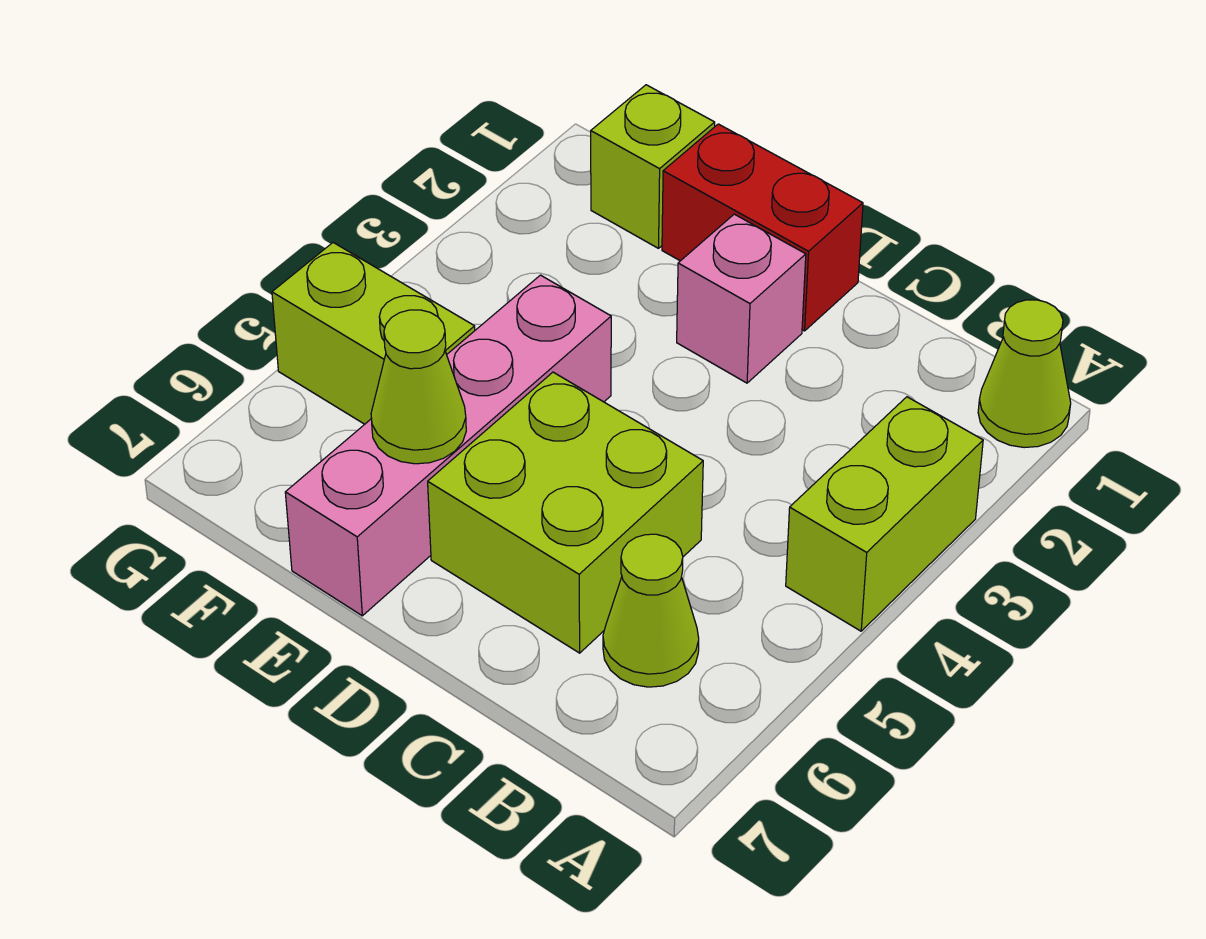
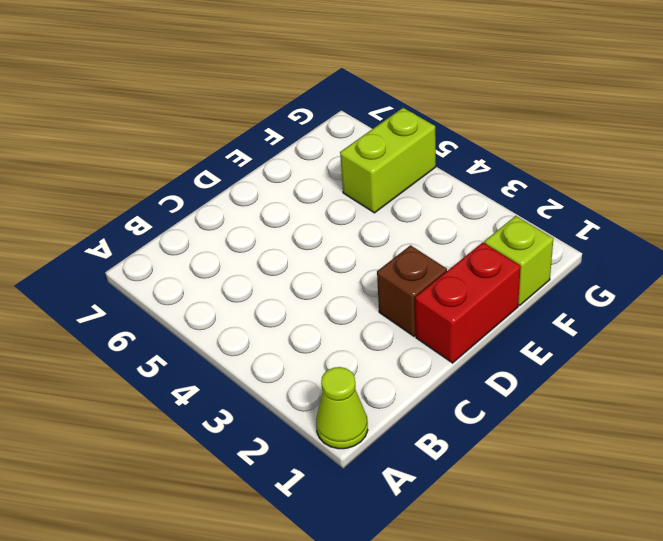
brown brick D2 level 1 -> pink brick D2 level 1
none -> lime brick A3:A4 level 1
none -> lime cone B6 level 1

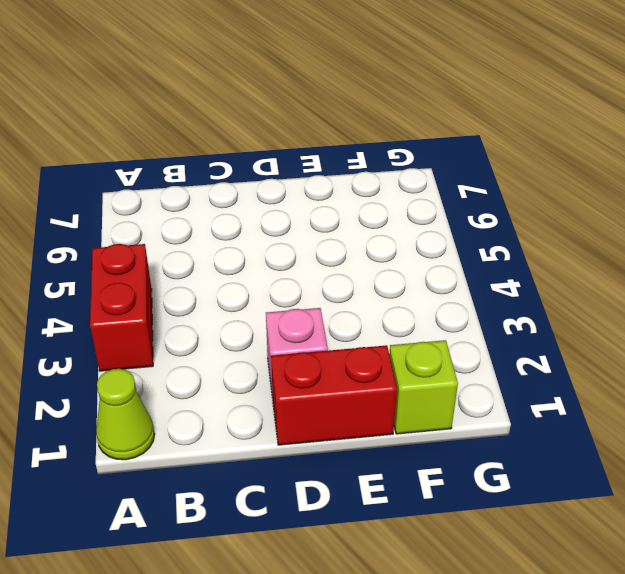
red brick A3:A4 level 1 -> lime brick A3:A4 level 1
none -> lime cone B6 level 1
none -> lime brick C5:D6 level 1

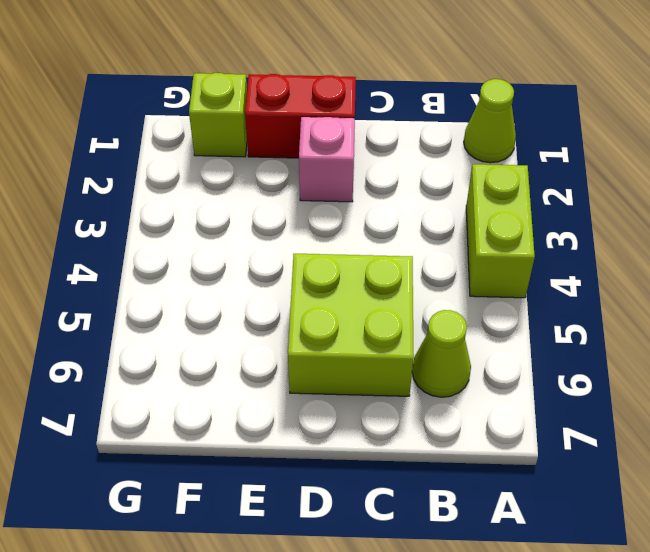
none -> pink brick E4:E7 level 1
none -> lime brick F5:G5 level 1

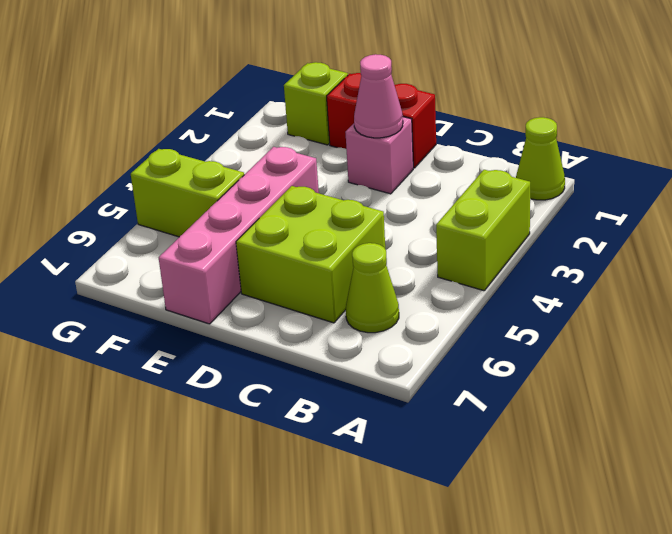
pink cone D2 level 2 -> none
none -> lime cone E6 level 2

